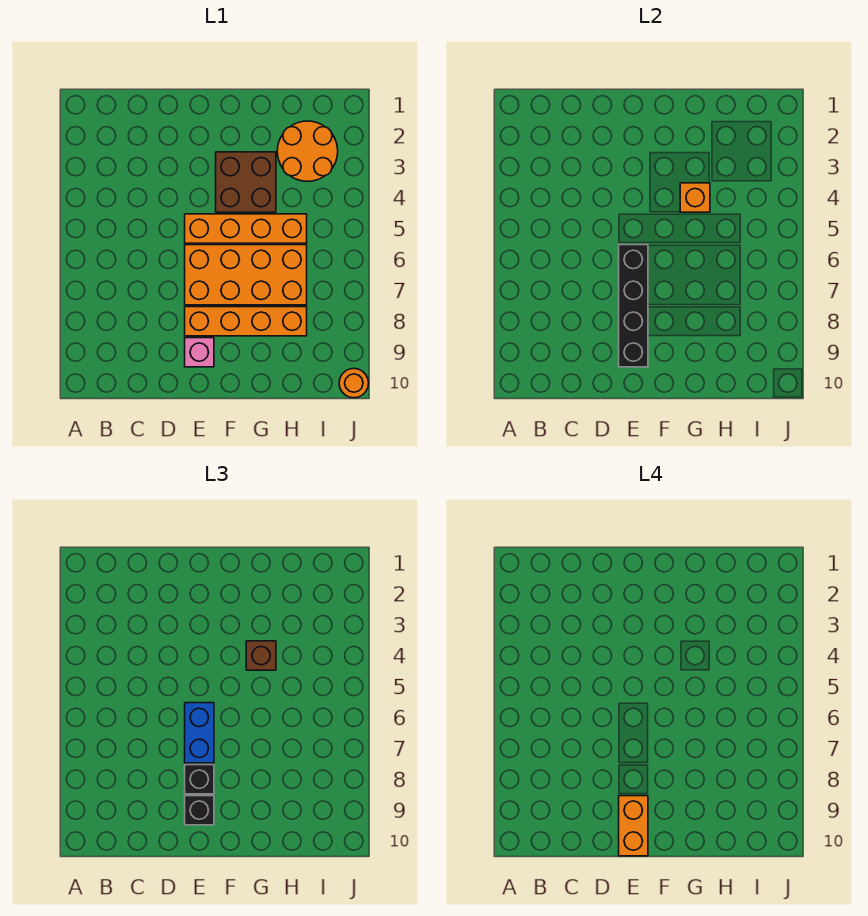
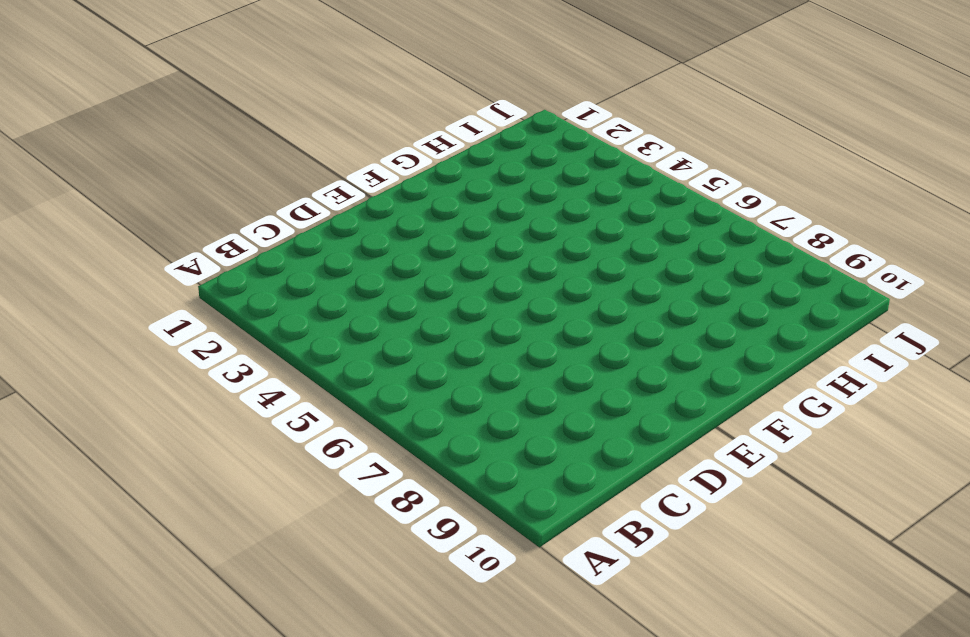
none -> orange brick E5:H5 level 1
none -> orange brick E6:H7 level 1
none -> orange brick E8:H8 level 1

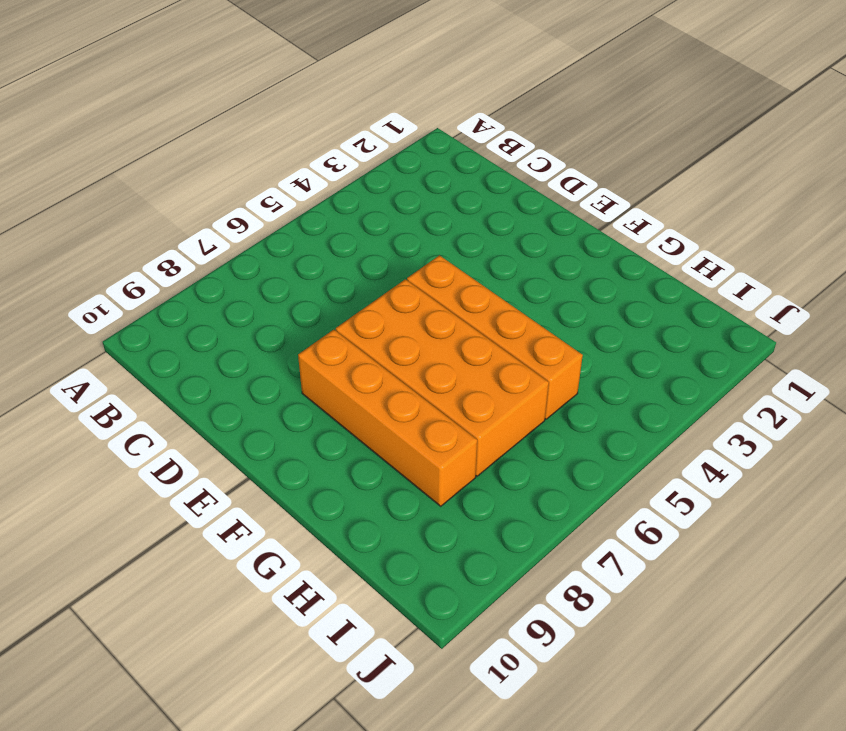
none -> pink brick E9 level 1
none -> brown brick F3:G4 level 1
none -> orange round brick H2:I3 level 1

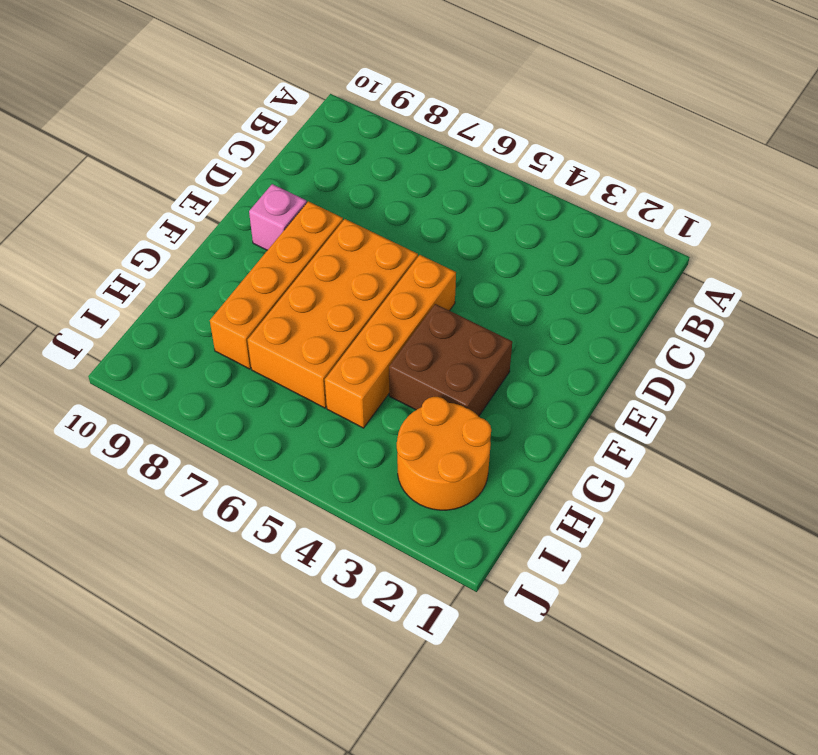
none -> orange round brick J10 level 1
none -> black brick E6:E9 level 2
none -> orange brick G4 level 2

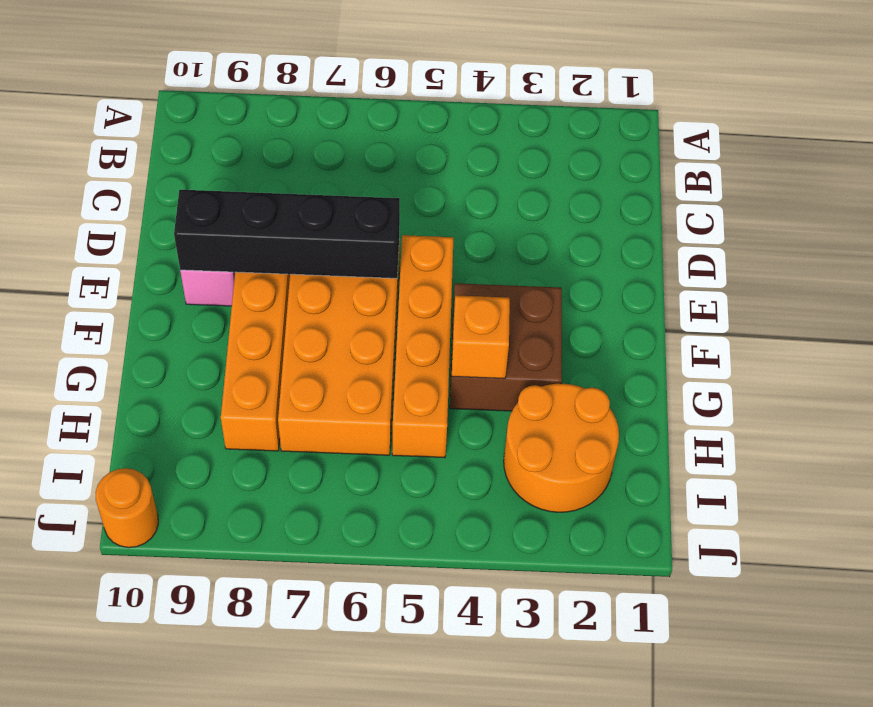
none -> blue brick E6:E7 level 3
none -> black brick E8 level 3
none -> black brick E9 level 3

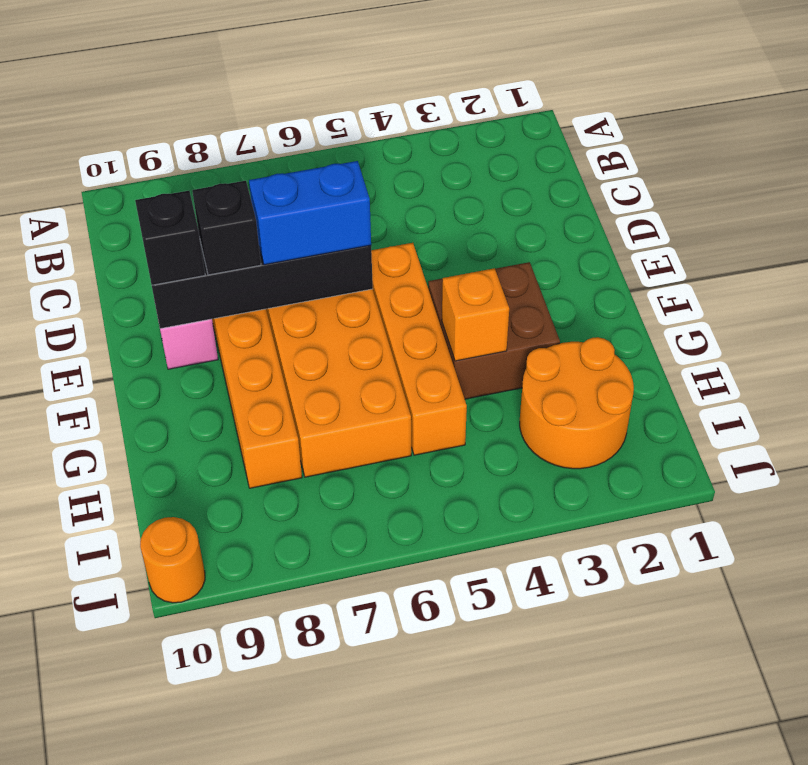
none -> brown brick G4 level 3
none -> orange brick E9:E10 level 4

